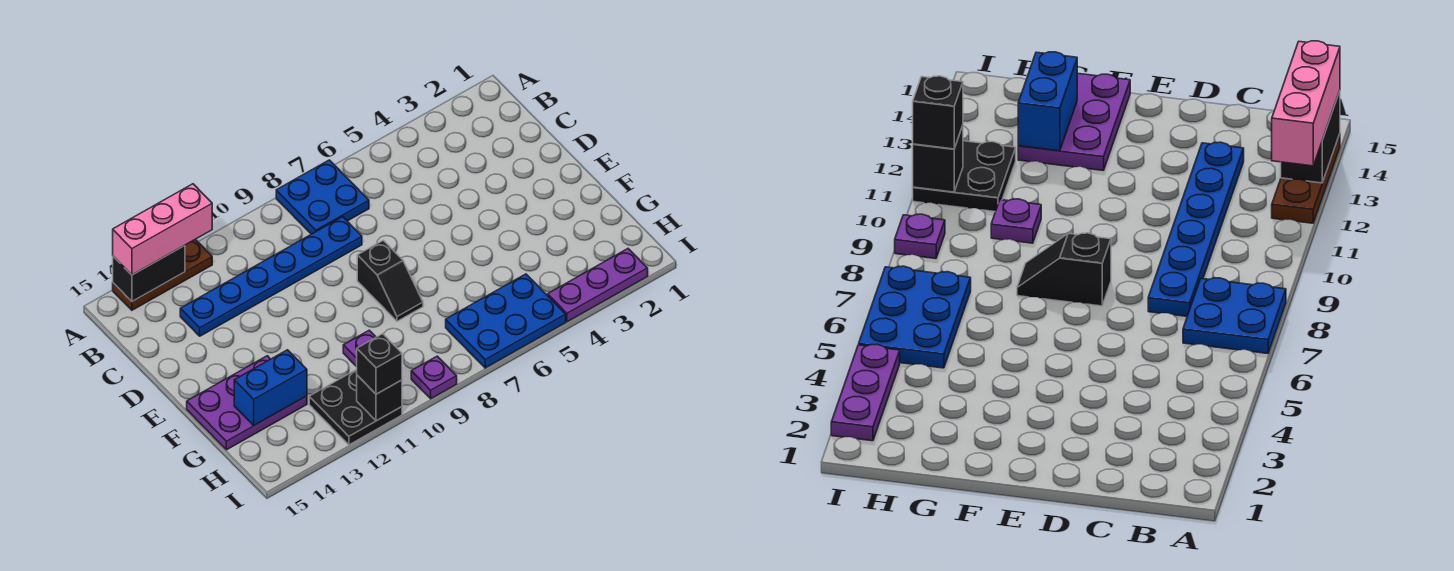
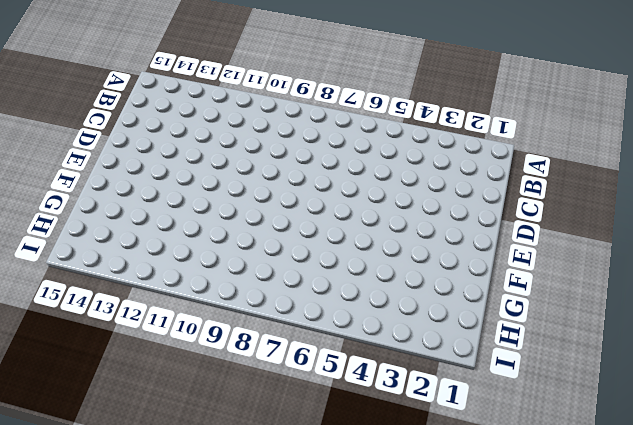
none -> blue plate A7:B8 level 1
none -> brown plate A12:A14 level 1
none -> blue plate C8:C13 level 1

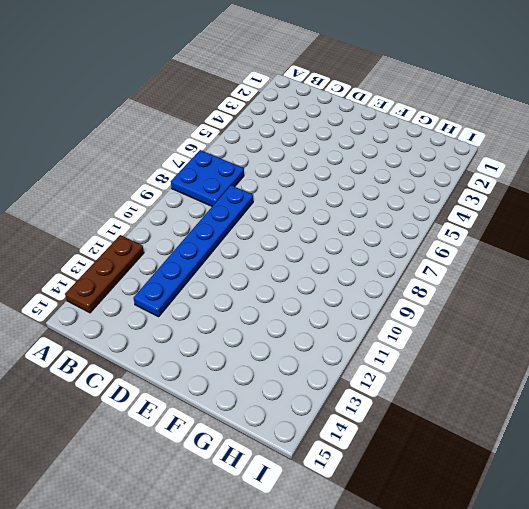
none -> black slope E8:F8 level 1 top E
none -> purple plate F13:G15 level 1
none -> purple plate G10 level 1

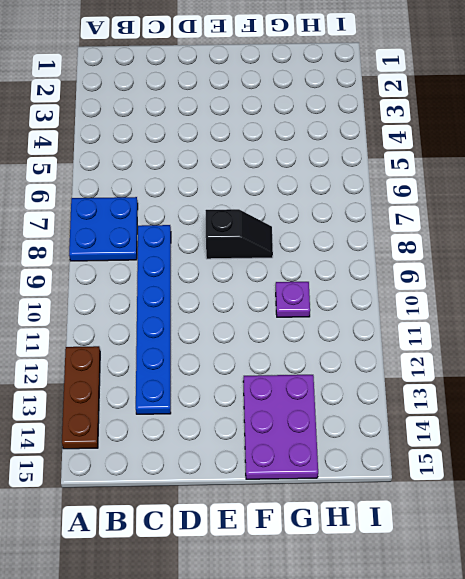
none -> blue plate H5:I7 level 1
none -> black plate H11:I12 level 1
none -> purple plate I2:I4 level 1

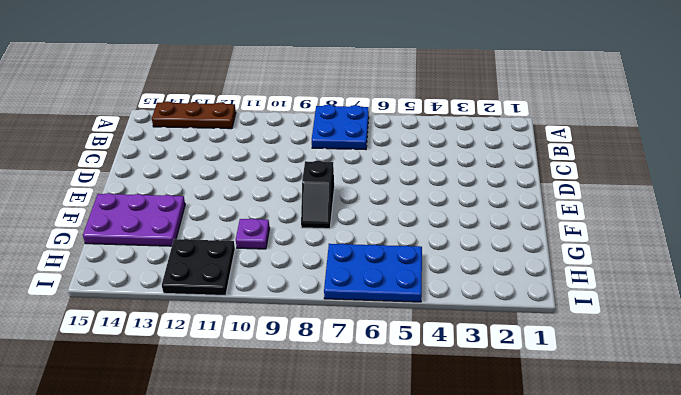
none -> blue plate C8:C13 level 1
none -> purple plate I2:I4 level 1
none -> purple plate I9 level 1

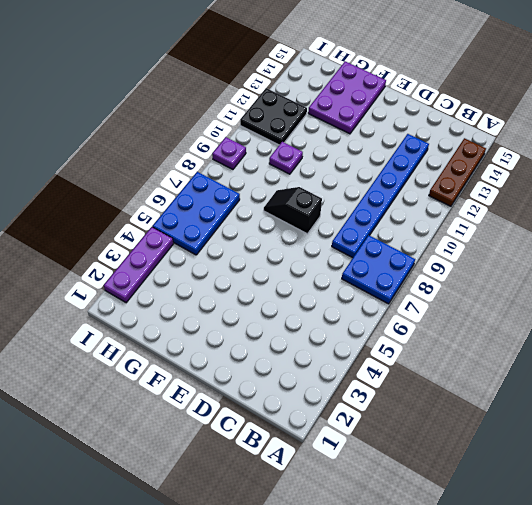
none -> black brick A13:A14 level 2
none -> blue brick G13:G14 level 2
none -> black brick I11 level 2

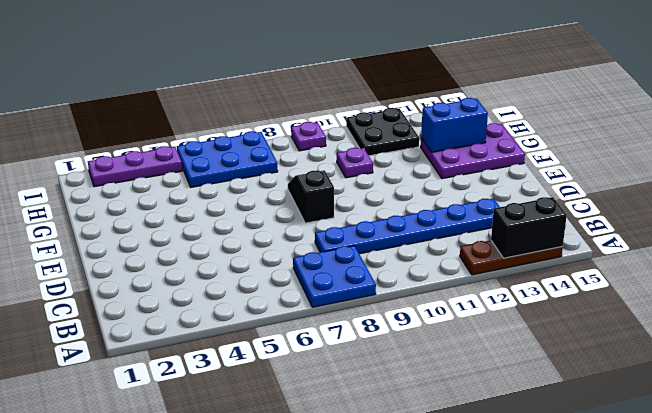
none -> black brick I11 level 2
none -> pink brick A12:A14 level 3
none -> black brick I11 level 3

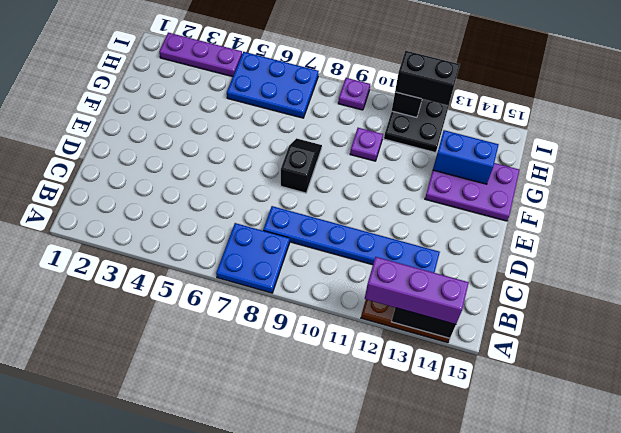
purple brick A12:A14 level 3 -> pink brick A12:A14 level 3
black brick I11:I12 level 3 -> black brick I11 level 3

